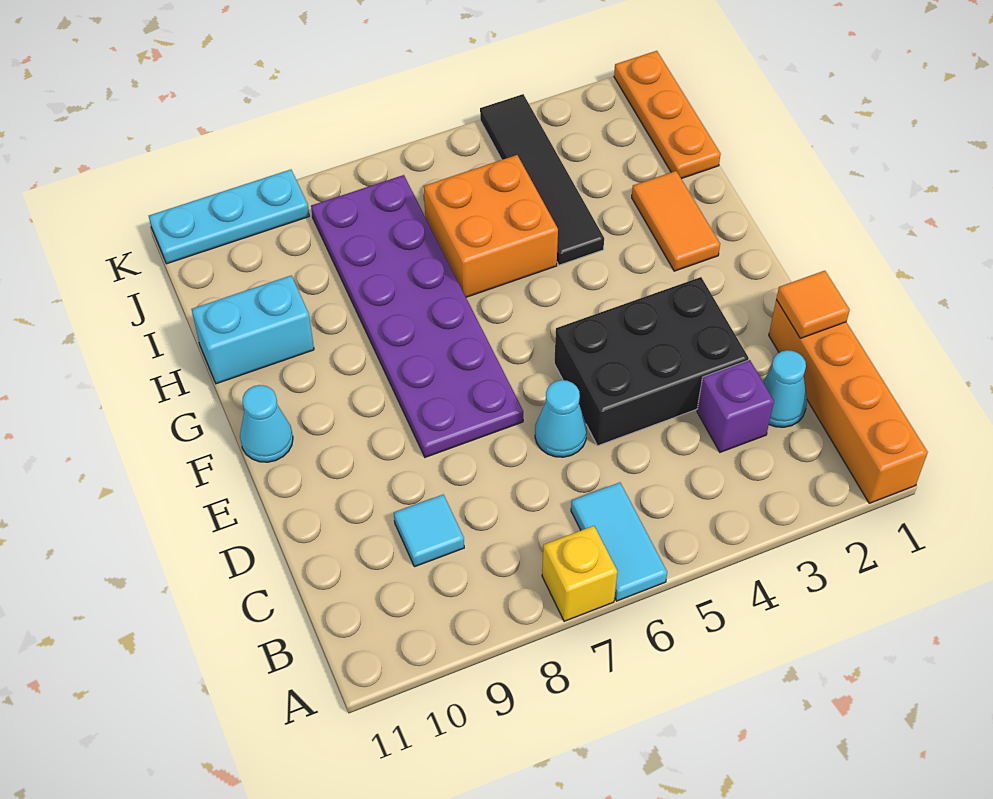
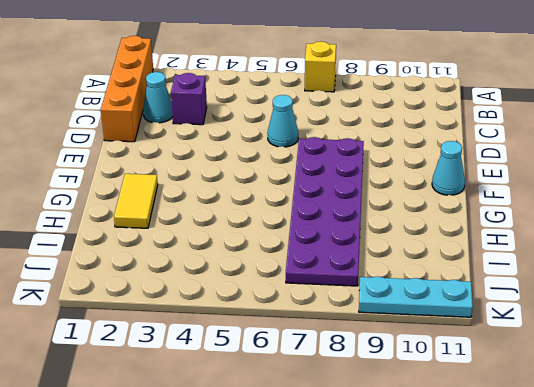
yellow tile G2:H2 level 1 -> orange tile G2:H2 level 1
none -> cyan tile A6:B6 level 1
none -> cyan tile C9 level 1
none -> black brick D3:E5 level 1

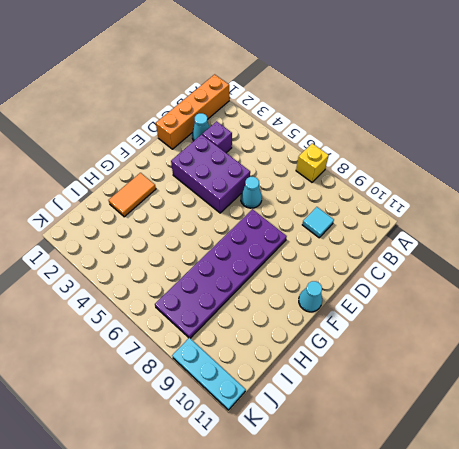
purple brick D3:E5 level 1 -> black brick D3:E5 level 1
none -> cyan tile A6:B6 level 1
none -> black tile H4:K4 level 1
none -> orange brick H5:I6 level 1

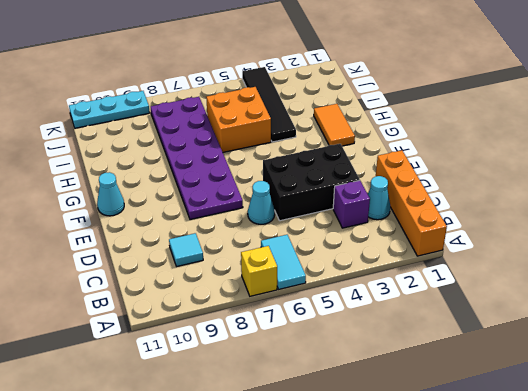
none -> cyan brick H10:H11 level 1
none -> orange plate I1:K1 level 1
none -> orange tile D1 level 2

